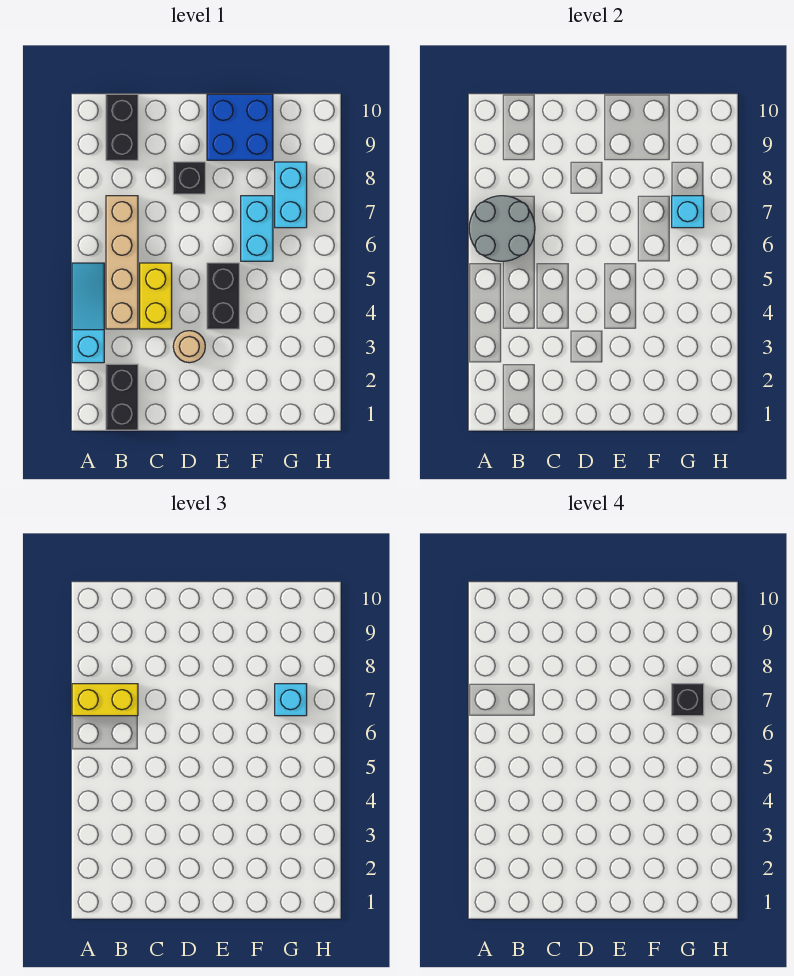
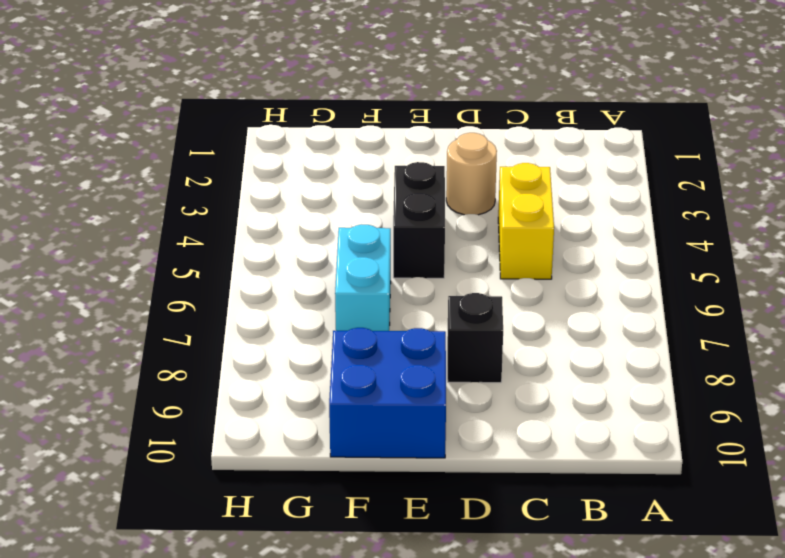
none -> cyan slope A3:A5 level 1 top 3
none -> black brick B1:B2 level 1
none -> tan brick B4:B7 level 1

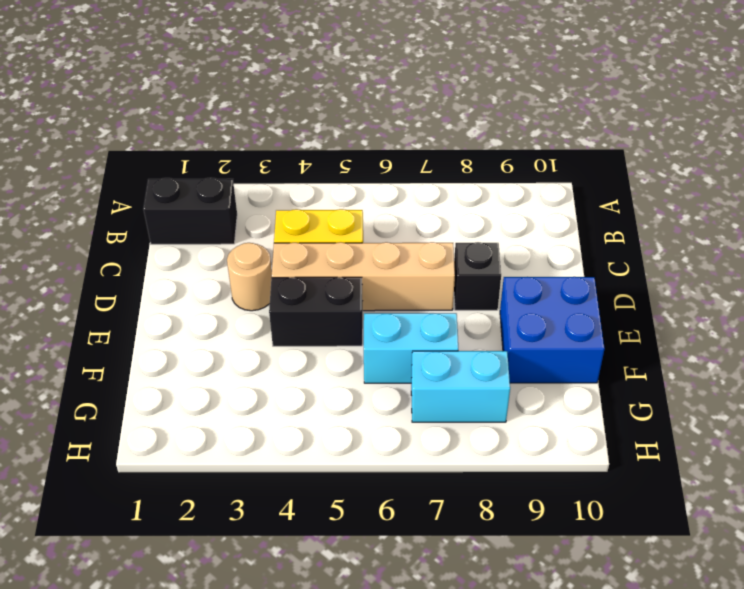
tan brick D4:D7 level 1 -> tan brick B4:B7 level 1
none -> cyan slope A3:A5 level 1 top 3
none -> black brick B9:B10 level 1
none -> grey round brick A6:B7 level 2

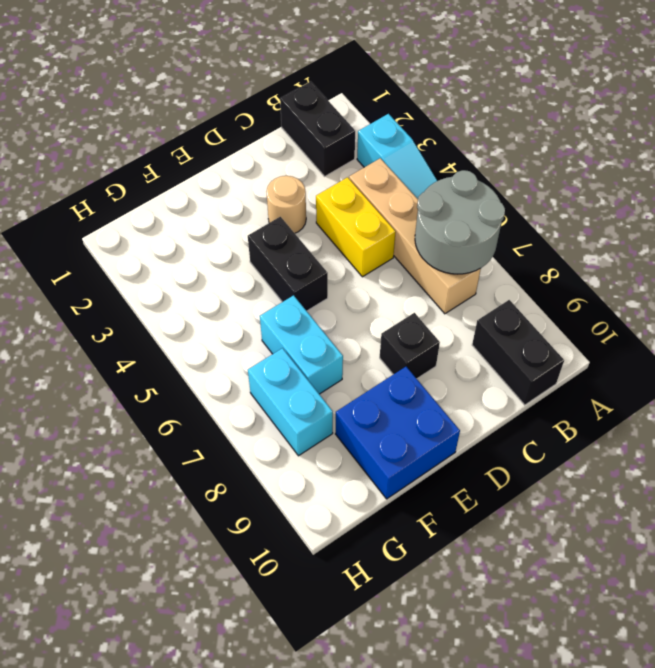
none -> cyan brick G7 level 2
none -> yellow brick A7:B7 level 3
none -> cyan brick G7 level 3

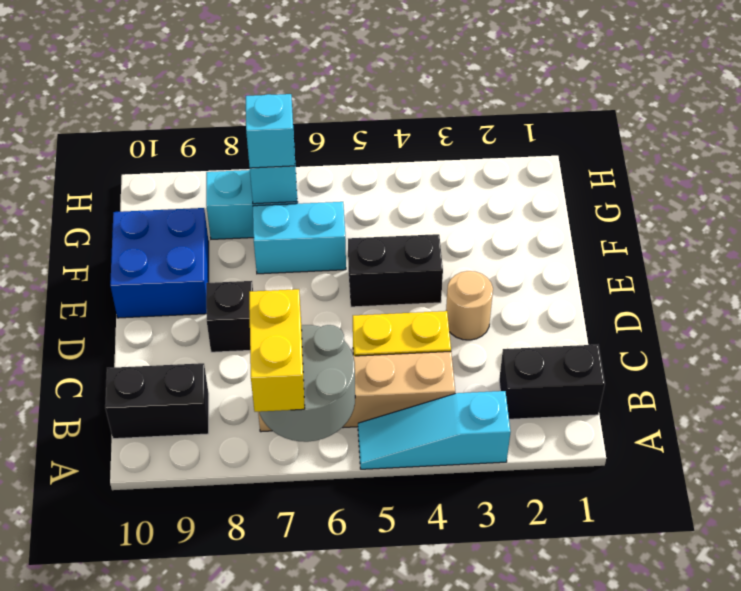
none -> black brick G7 level 4

